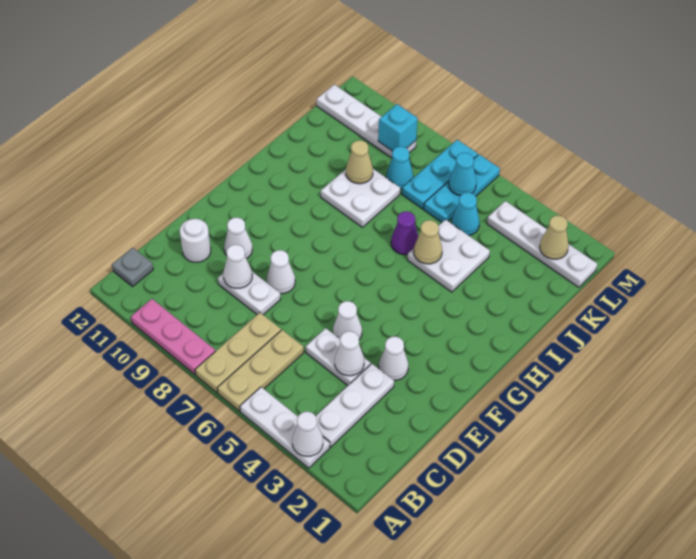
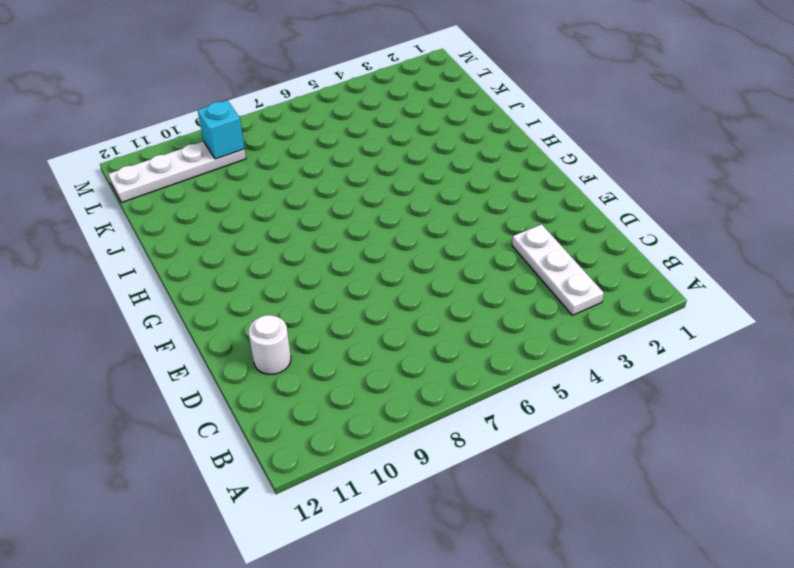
none -> white plate A3:A5 level 1
none -> tan plate A6:C6 level 1
none -> tan plate A7:C7 level 1
none -> pink plate A8:A10 level 1

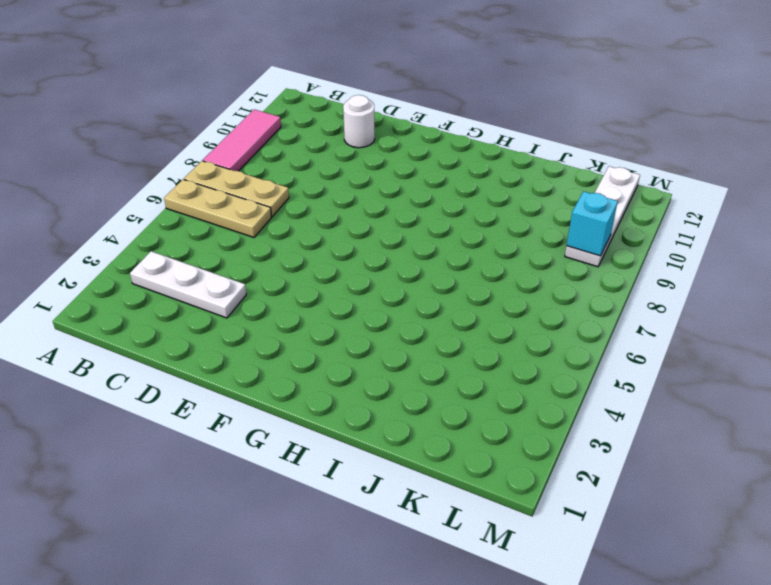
pink tile A8:A10 level 1 -> pink plate A8:A10 level 1
none -> white plate A3:A5 level 1
none -> grey plate B12 level 1
none -> white plate D4:D5 level 1
none -> white plate D8:D9 level 1

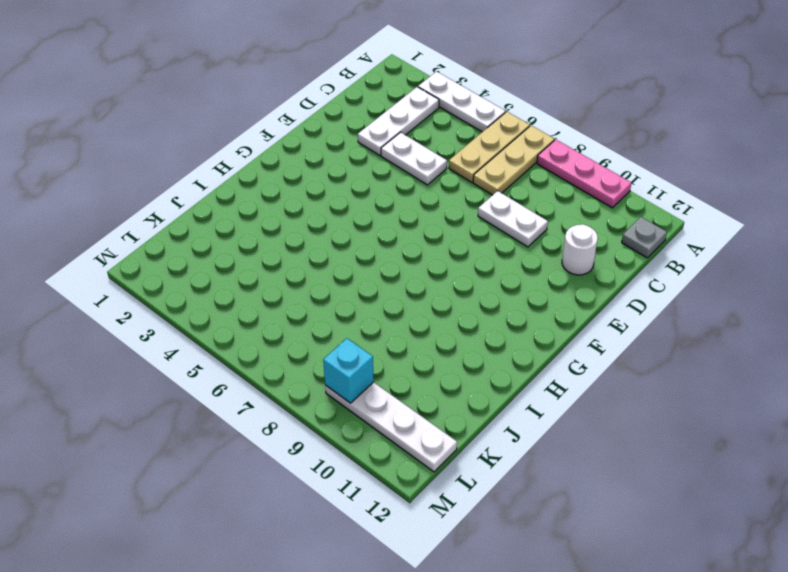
none -> white cone E3 level 1
none -> white cone E5 level 1
none -> white cone E8 level 1
none -> white cone E10 level 1

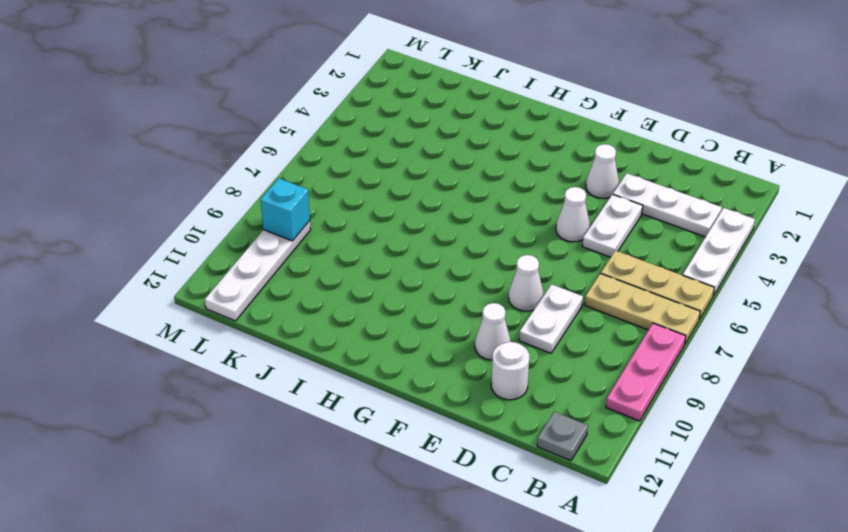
none -> white plate I4:J5 level 1
none -> purple cone I6 level 1
none -> white plate I8:J9 level 1
none -> cyan cone K5 level 1

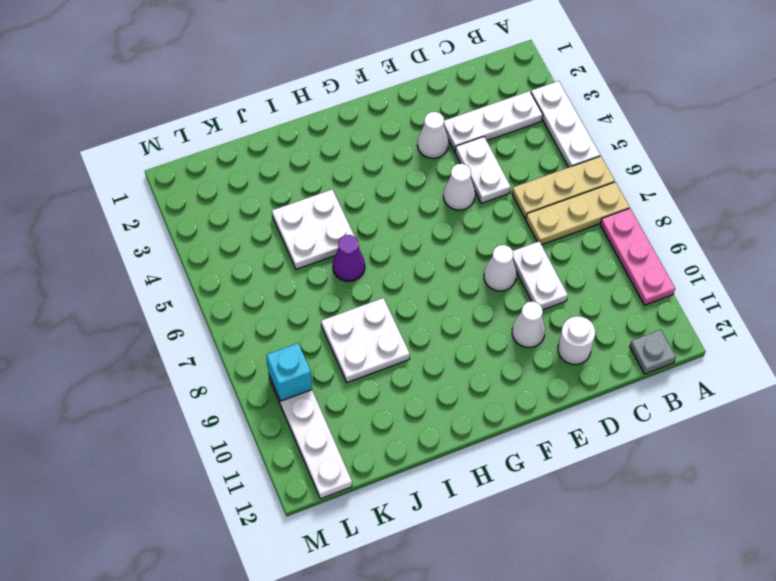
none -> cyan cone K5 level 1
none -> cyan plate K6:M6 level 1
none -> cyan plate K7:M7 level 1
none -> cyan cone K8 level 1

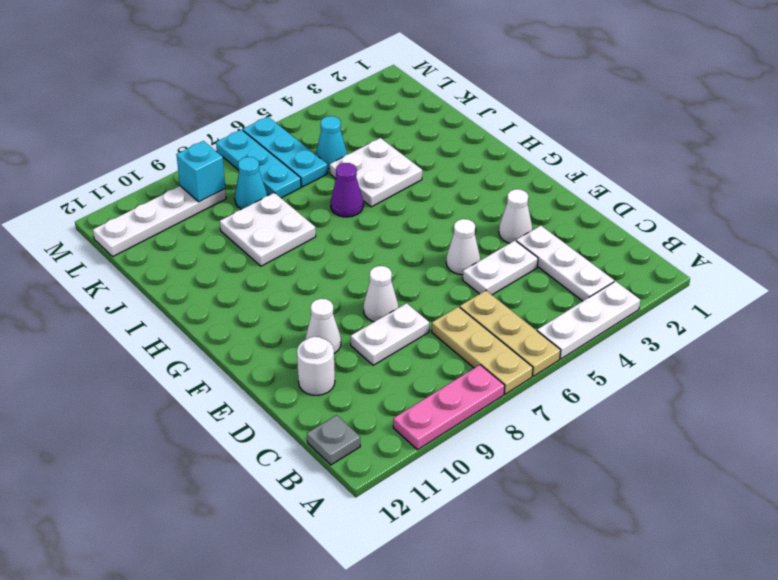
none -> white plate L1:L4 level 1
none -> white cone A3 level 2
none -> white cone D4 level 2
none -> white cone D9 level 2

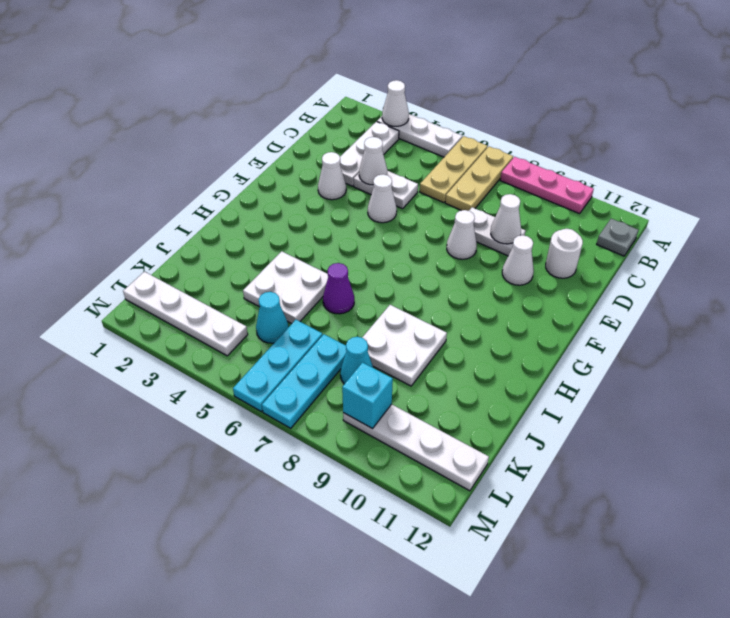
none -> tan cone I5 level 2
none -> tan cone J9 level 2
none -> tan cone L2 level 2
none -> cyan cone L6 level 2

